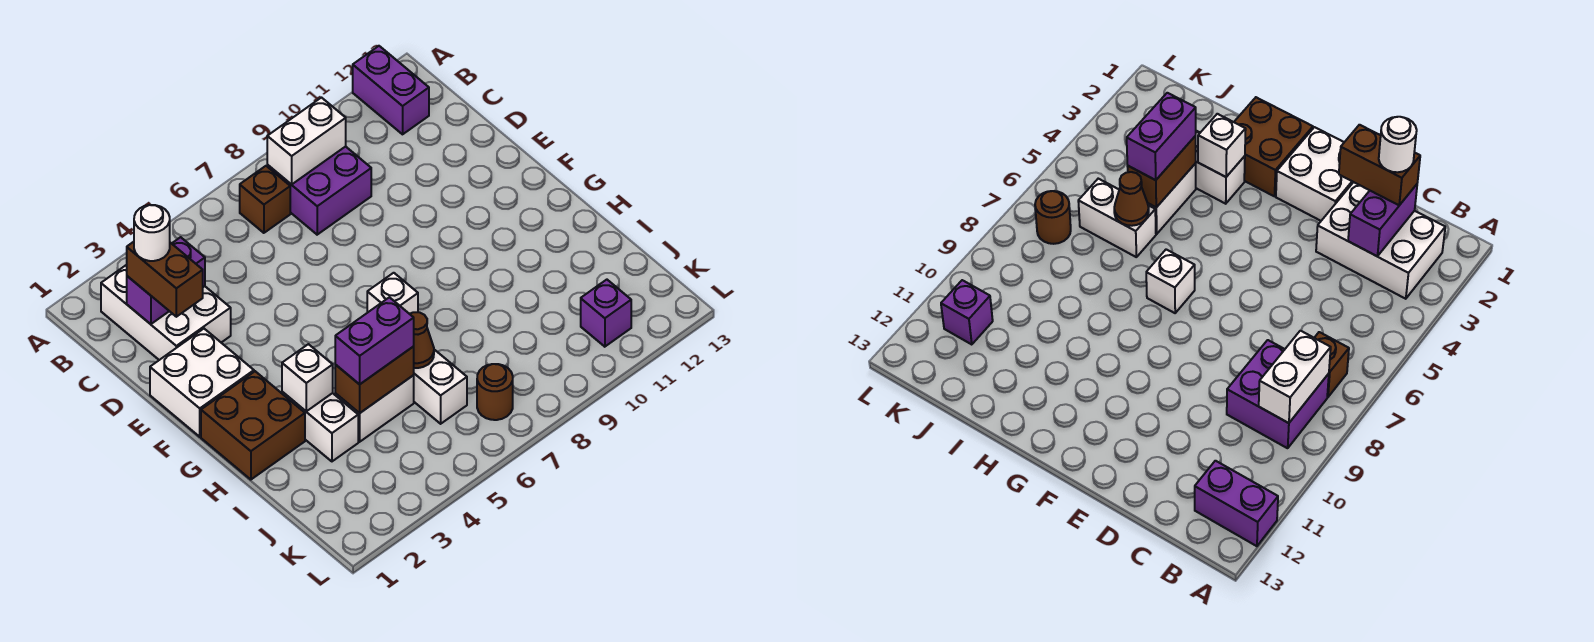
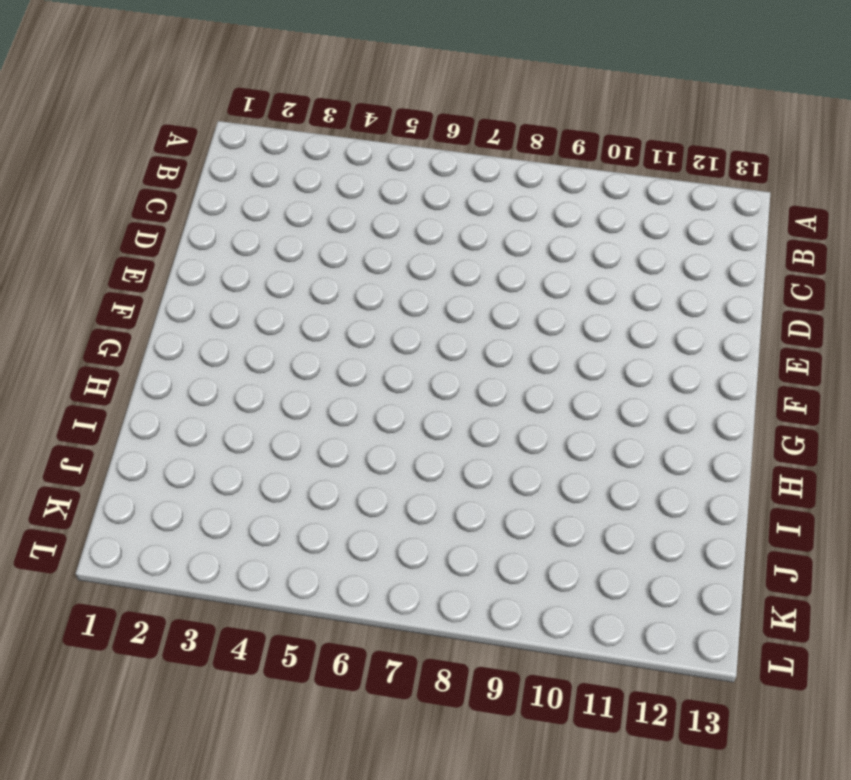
none -> purple brick A12:B12 level 1
none -> white brick B2:D3 level 1
none -> brown brick B7 level 1

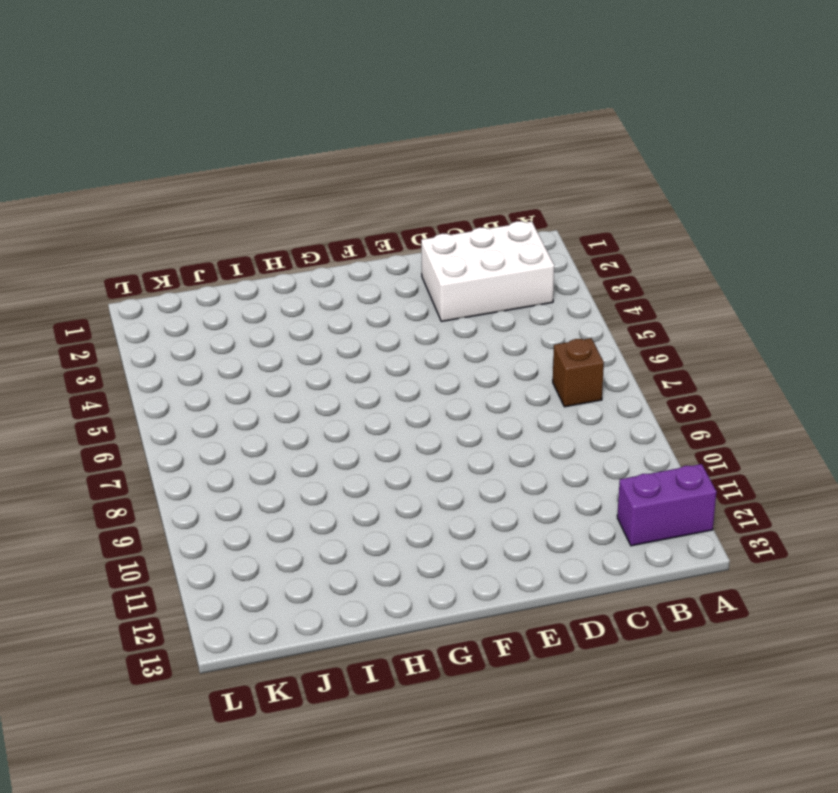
none -> purple brick B8:C9 level 1
none -> white brick E1:F2 level 1
none -> brown brick G1:H2 level 1

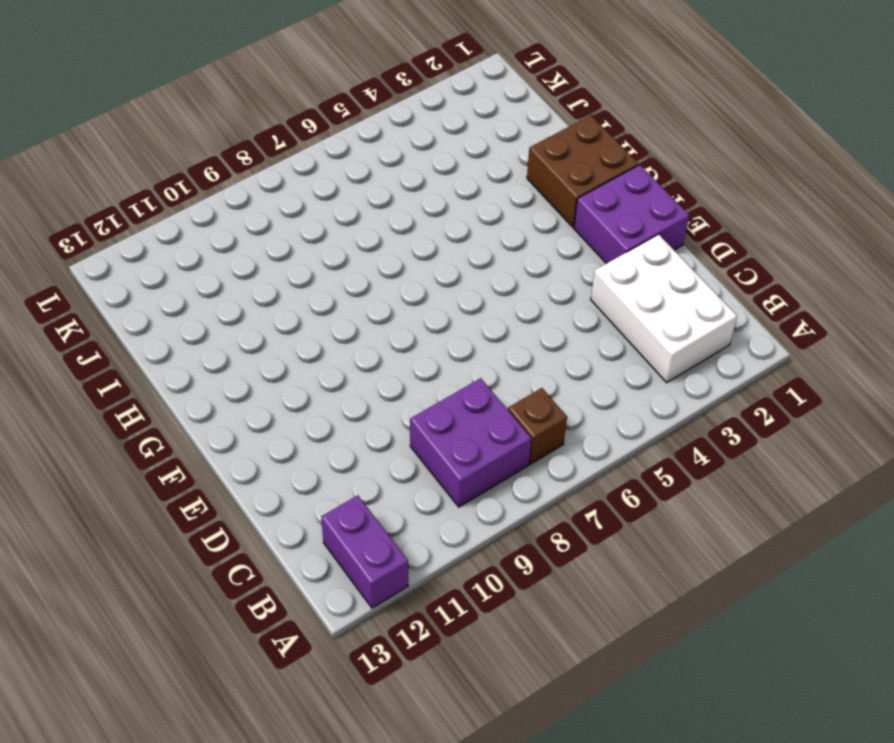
purple brick E1:F2 level 1 -> white brick E1:F2 level 1
none -> white brick G7 level 1
none -> white brick H3:I3 level 1
none -> white brick I4:I5 level 1

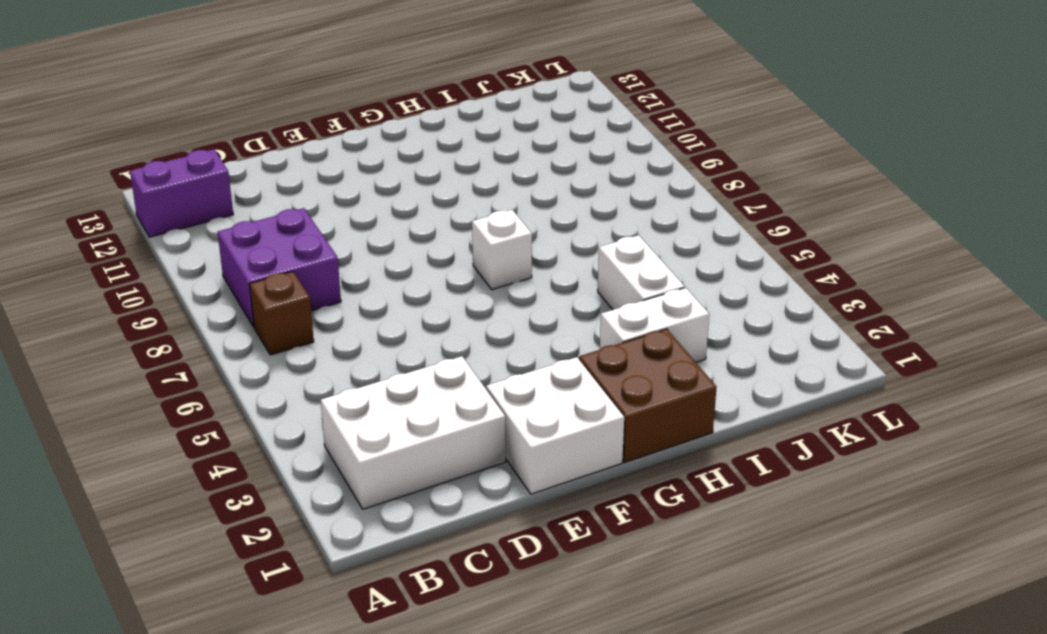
none -> white brick I6:J6 level 1
none -> brown round brick K7 level 1
none -> purple brick K11 level 1

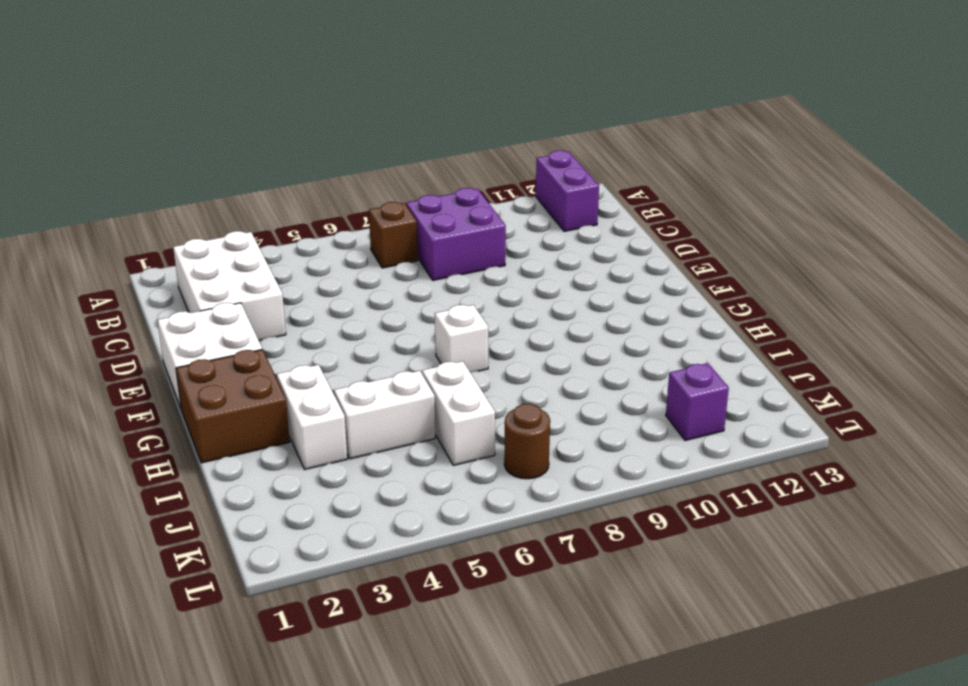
none -> white brick B8:B9 level 2
none -> purple brick C2:C3 level 2
none -> white brick H3 level 2

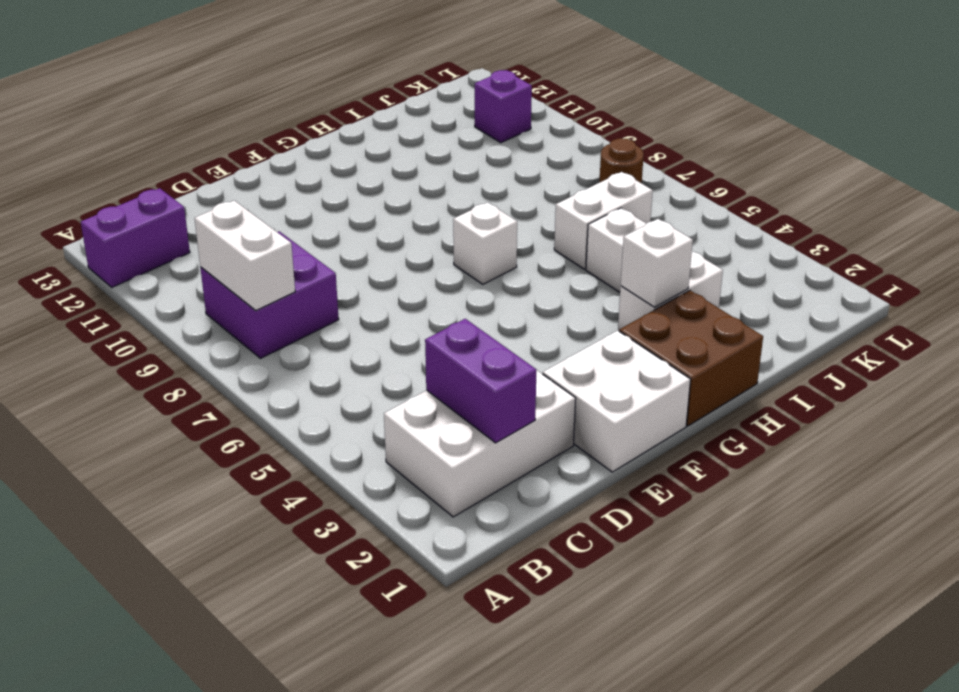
none -> brown brick B7 level 1
none -> brown brick I4:I5 level 2
none -> brown cone I6 level 2

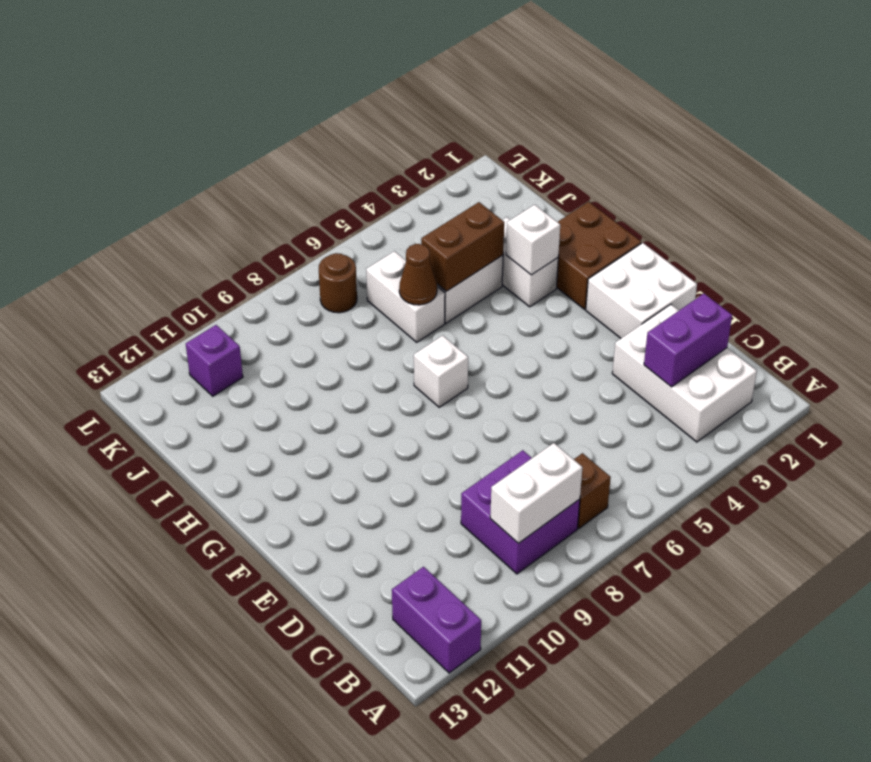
none -> brown brick C2:D2 level 3
none -> purple brick I4:I5 level 3
none -> white round brick C2 level 4

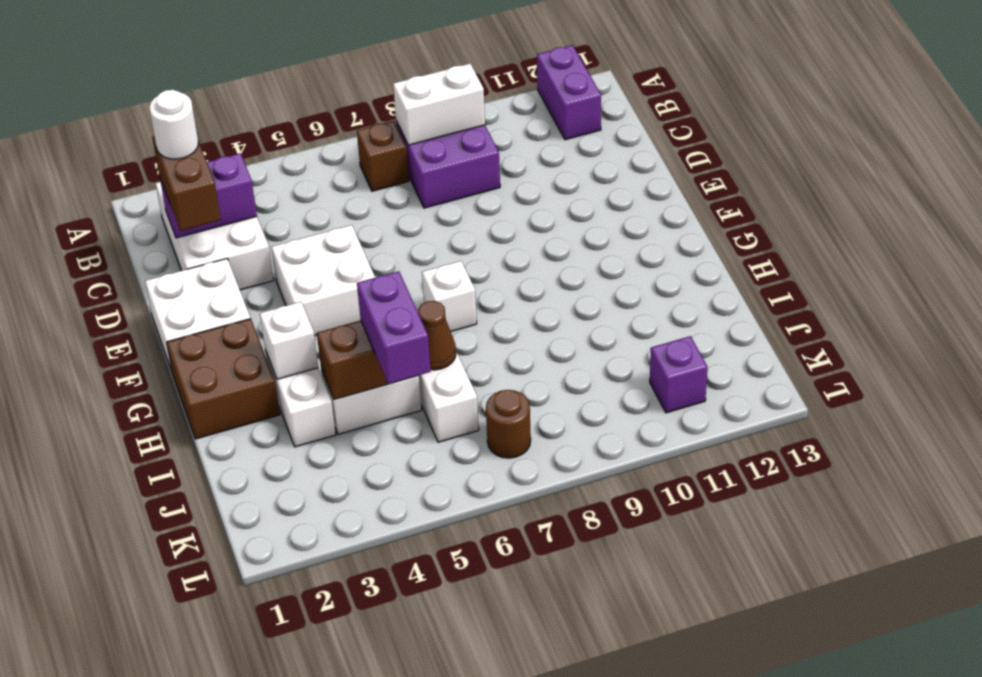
white brick E4:F5 level 1 -> none
purple brick I5:J5 level 3 -> purple brick I4:I5 level 3

